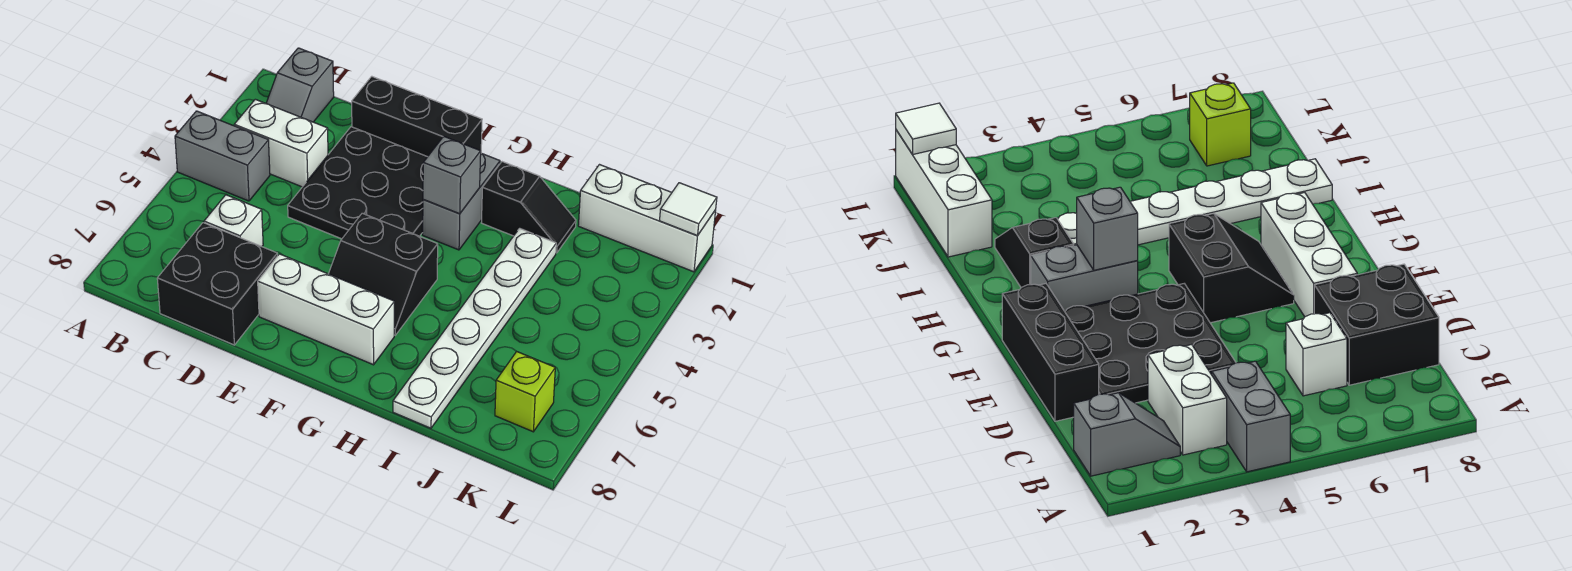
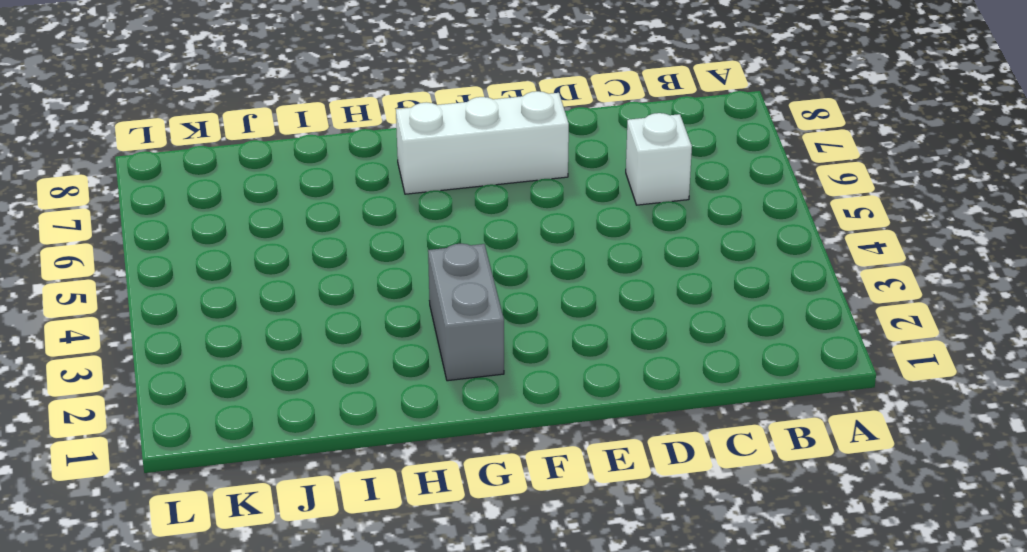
none -> grey brick A4:B4 level 1
none -> grey slope B1:B2 level 1 top 1
none -> white brick B3:C3 level 1

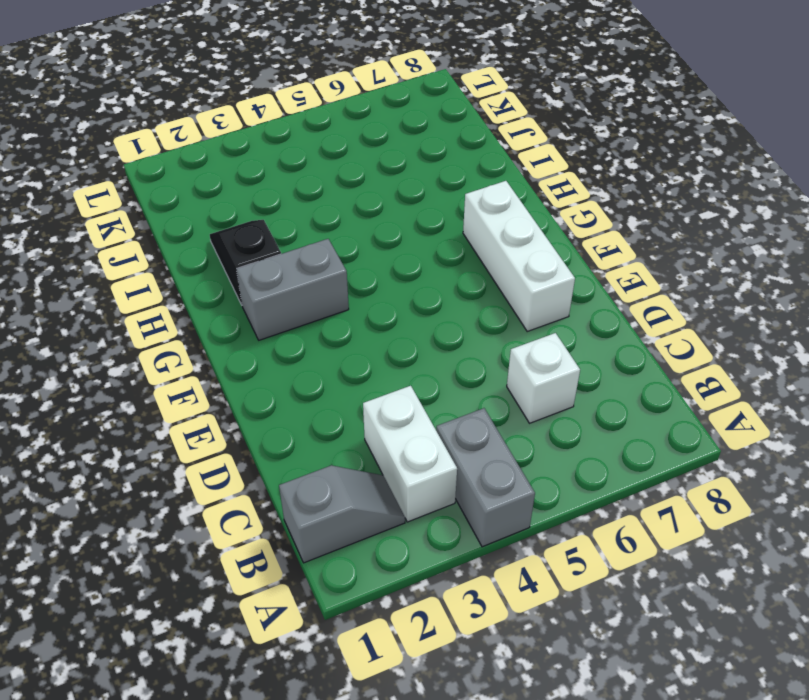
none -> black brick C7:D8 level 1
none -> black brick D1:F1 level 1
none -> black plate D2:F4 level 1

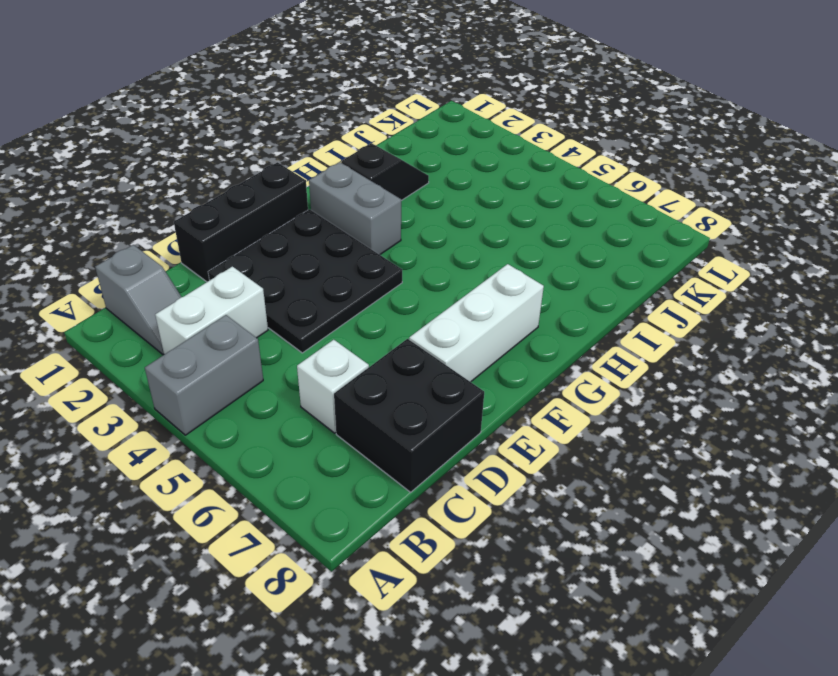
none -> black slope F5:G6 level 1 top 5
none -> white plate I3:I8 level 1
none -> white brick J1:L1 level 1

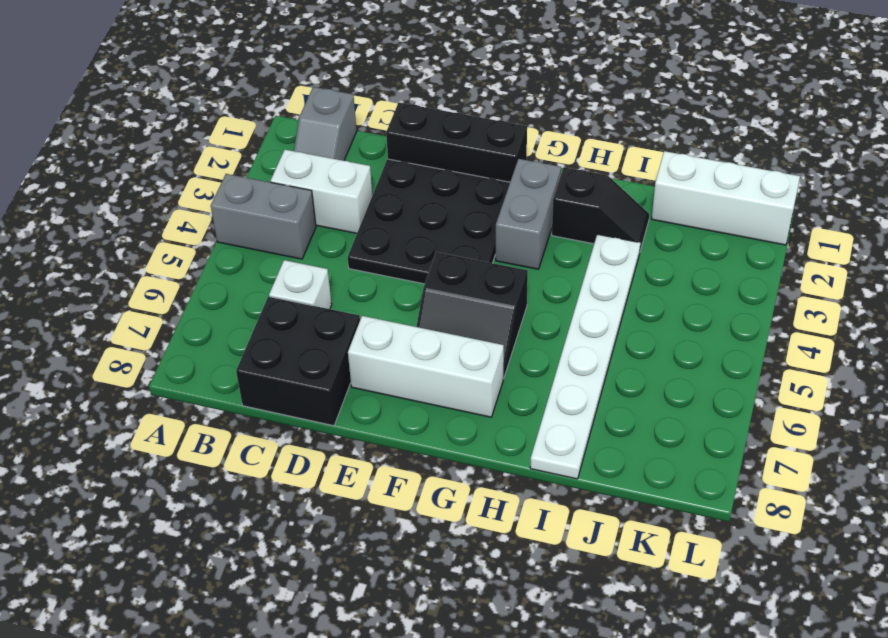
none -> lime brick K7 level 1
none -> grey brick G3 level 2
none -> white tile L1 level 2

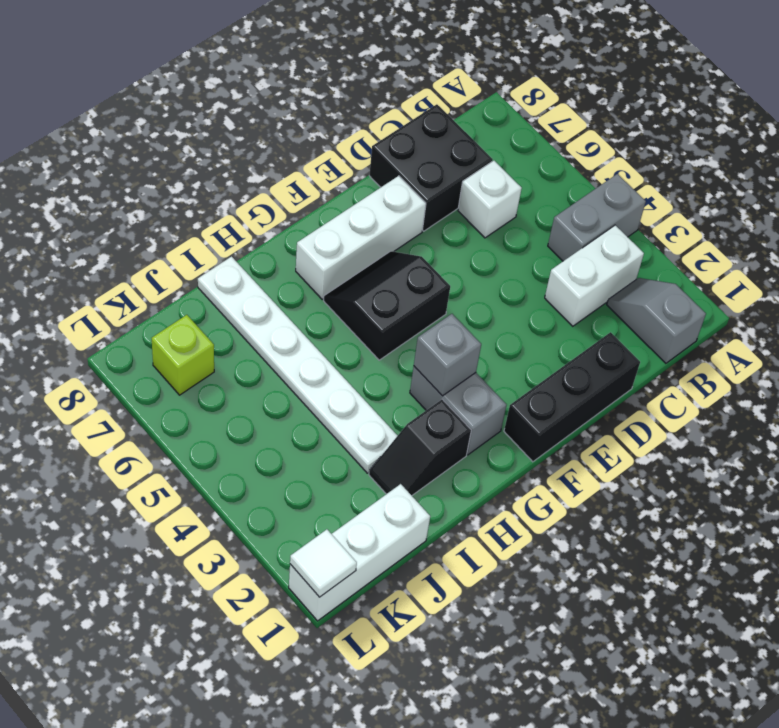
none -> black plate D2:F4 level 1

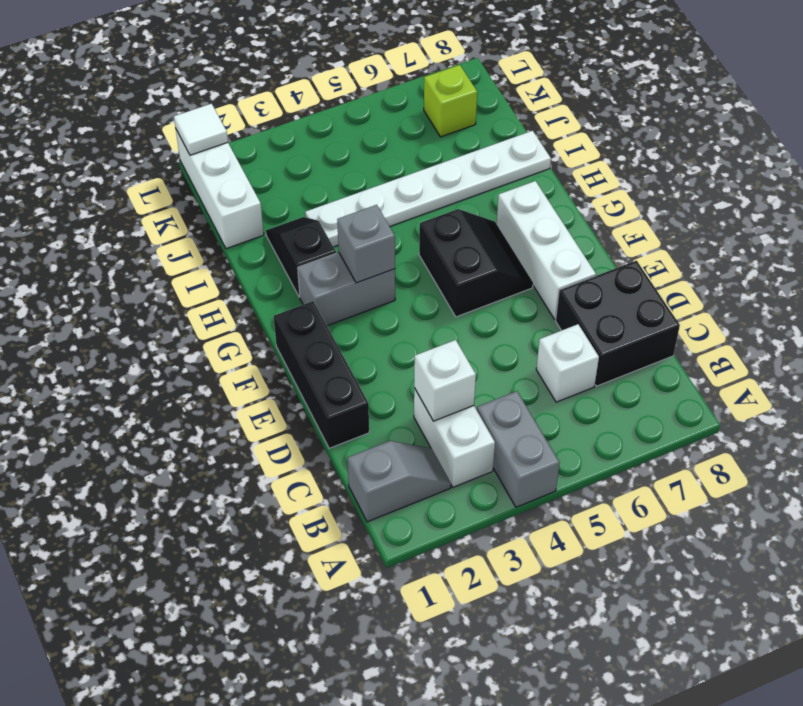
white brick C3 level 2 -> none
none -> black plate D2:F4 level 1

